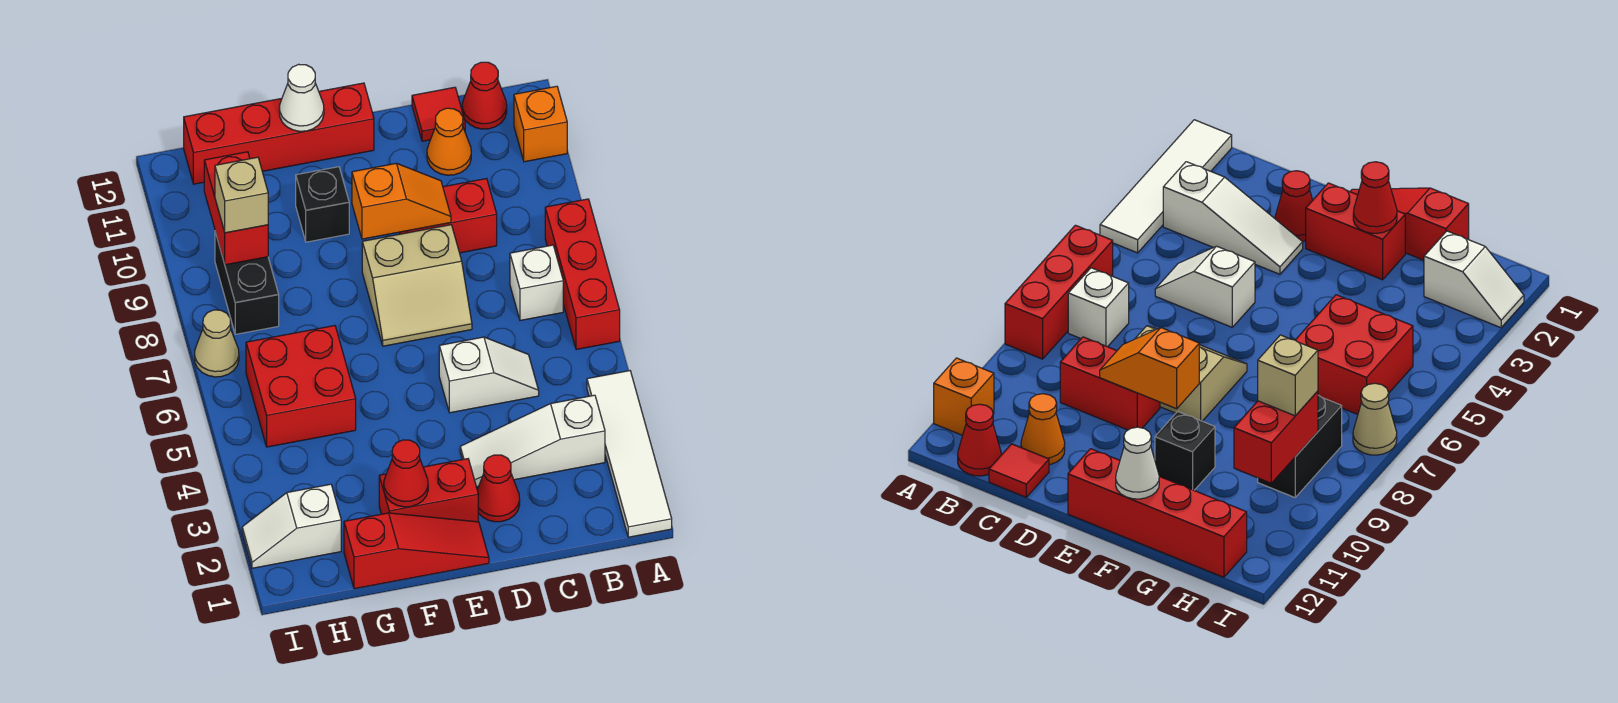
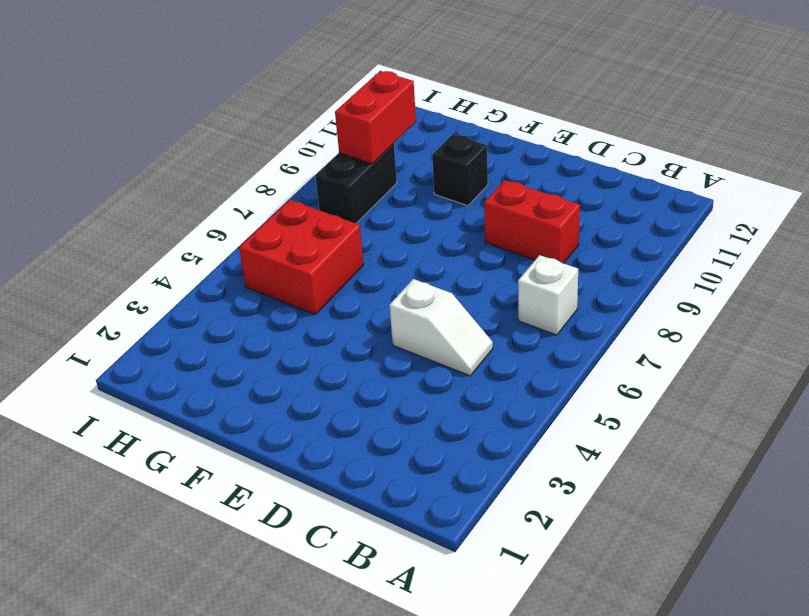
none -> white tile A1:A4 level 1
none -> red brick A6:A8 level 1
none -> orange brick A11 level 1

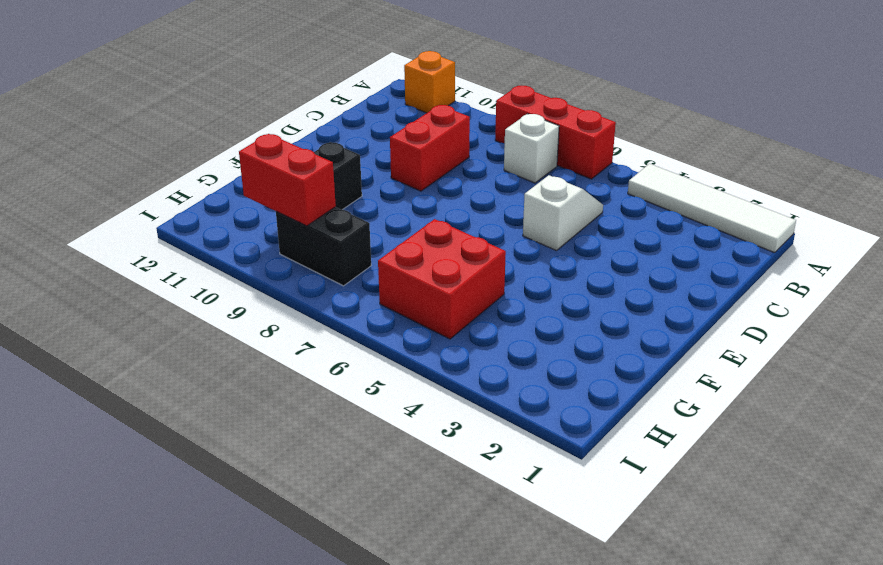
none -> white slope B3:D3 level 1 top B
none -> red cone B12 level 1
none -> orange cone C11 level 1

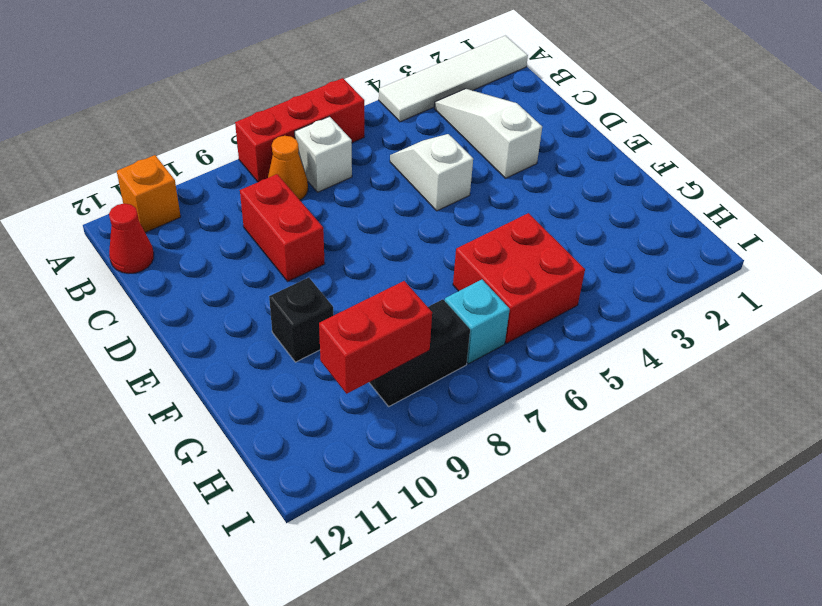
white slope B3:D3 level 1 top D -> white slope B3:D3 level 1 top B
orange cone B8 level 1 -> orange cone C11 level 1
cyan brick H7 level 1 -> none
none -> red tile C12 level 1
none -> red cone D2 level 1
none -> tan slope D7:E8 level 1 top 8

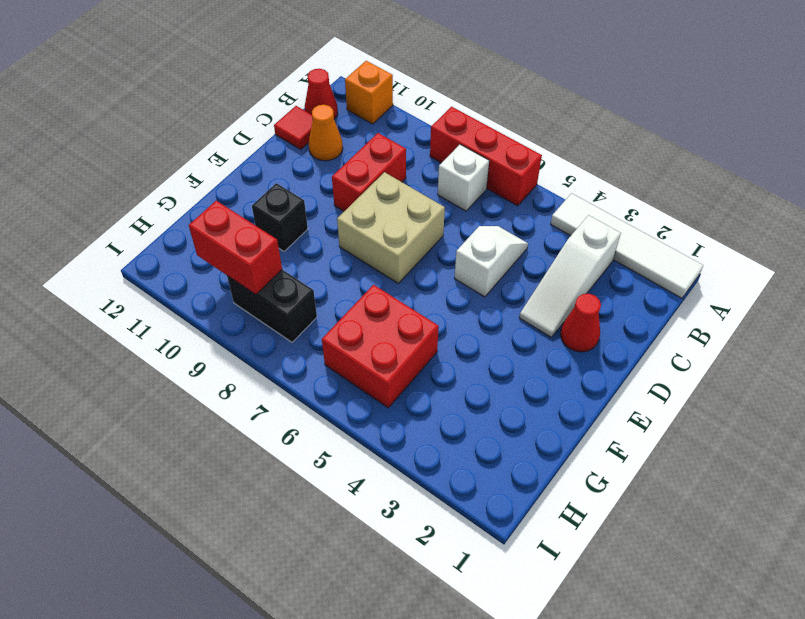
tan brick D7:E8 level 1 -> tan slope D7:E8 level 1 top 8
none -> red slope E1:G1 level 1 top G
none -> red brick E2:F2 level 1
none -> red brick E12:H12 level 1

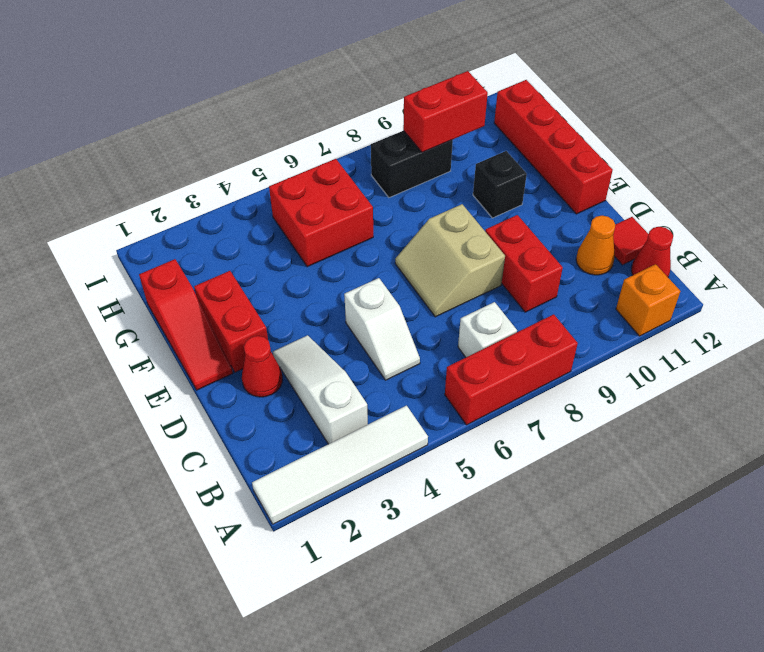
none -> white slope H2:I2 level 1 top H
none -> tan cone I7 level 1
none -> orange slope D9:E9 level 2 top E

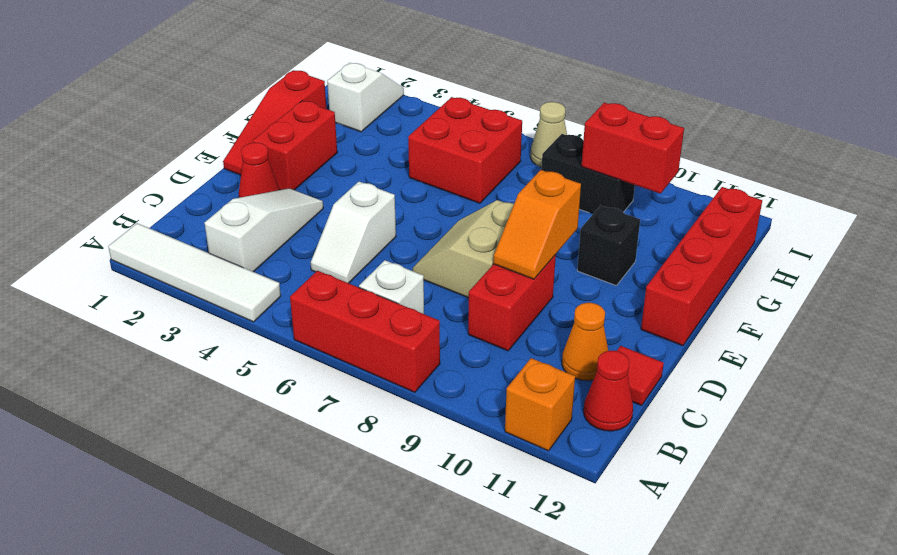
none -> red cone F2 level 2
none -> white cone F12 level 2
none -> tan brick H9 level 3

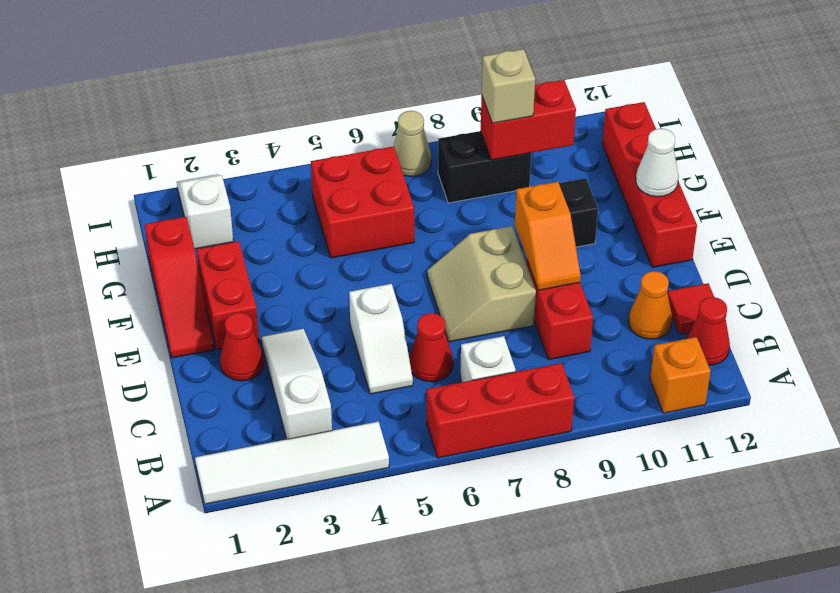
red cone C6 level 1 -> red cone F2 level 2

